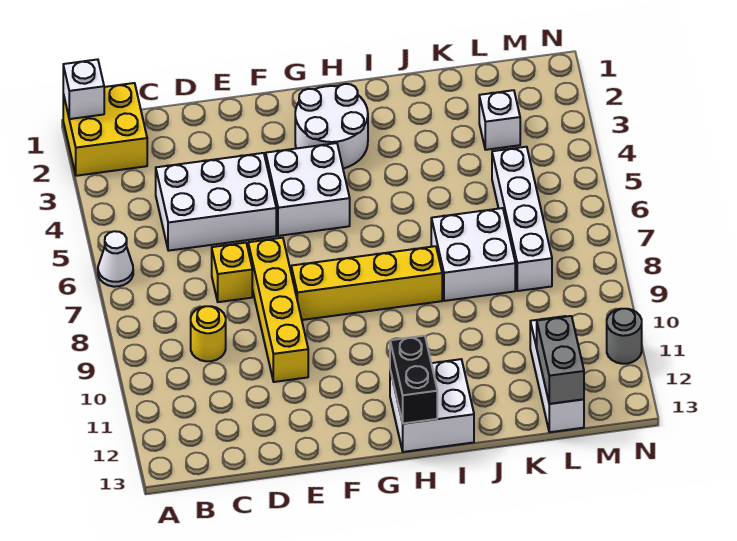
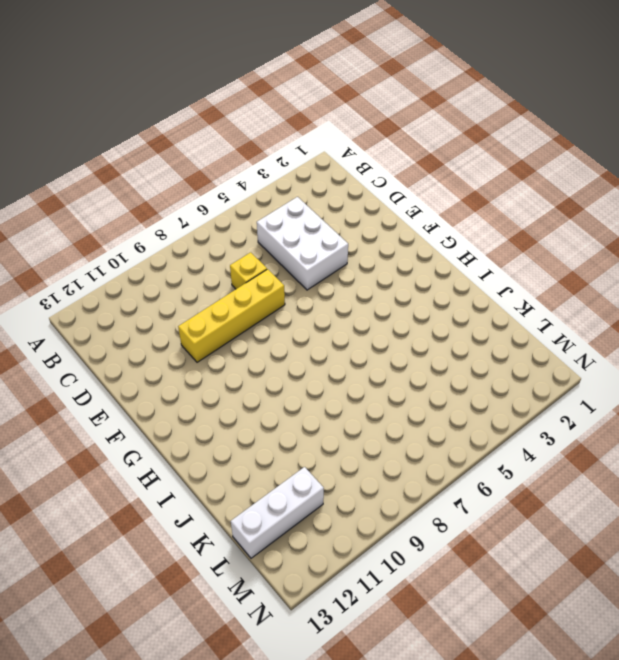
none -> yellow brick A1:B2 level 1
none -> white cone A6 level 1
none -> yellow round brick C9 level 1

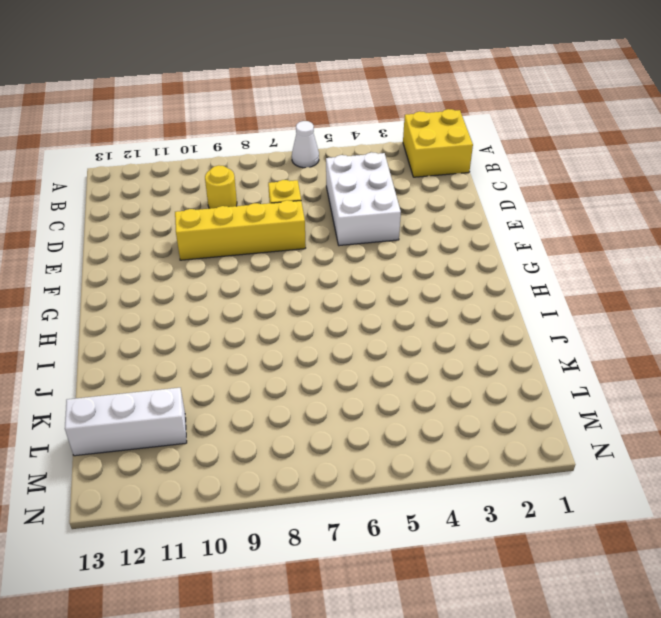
none -> white brick F4:G5 level 1
none -> yellow brick F8:I8 level 1
none -> white round brick G2:H3 level 1

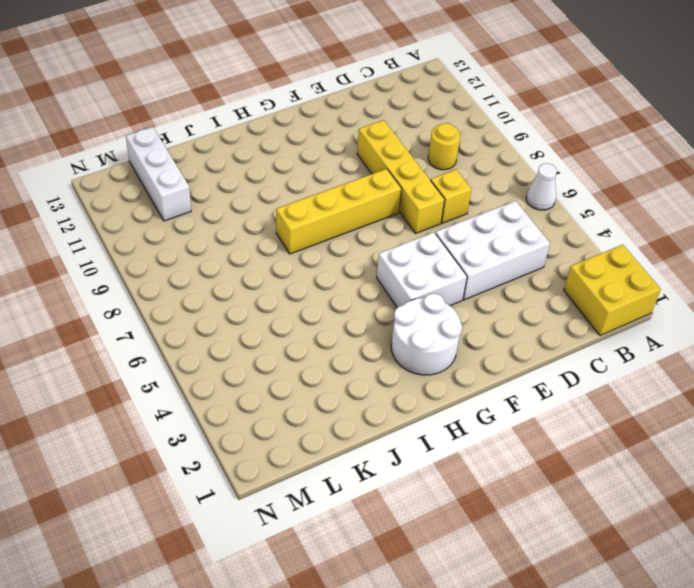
none -> white brick H12:I13 level 1
none -> white brick J7:K8 level 1
none -> white brick L3 level 1

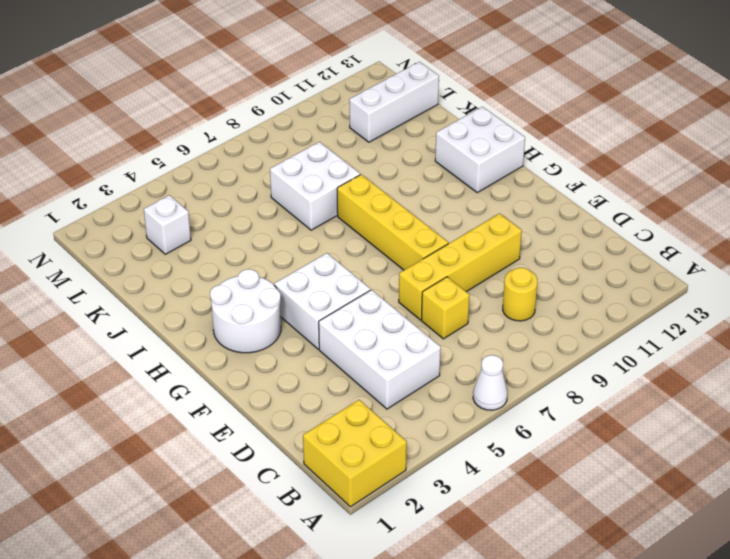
none -> white brick L5:L8 level 1
none -> grey round brick N11 level 1
none -> white brick A1 level 2

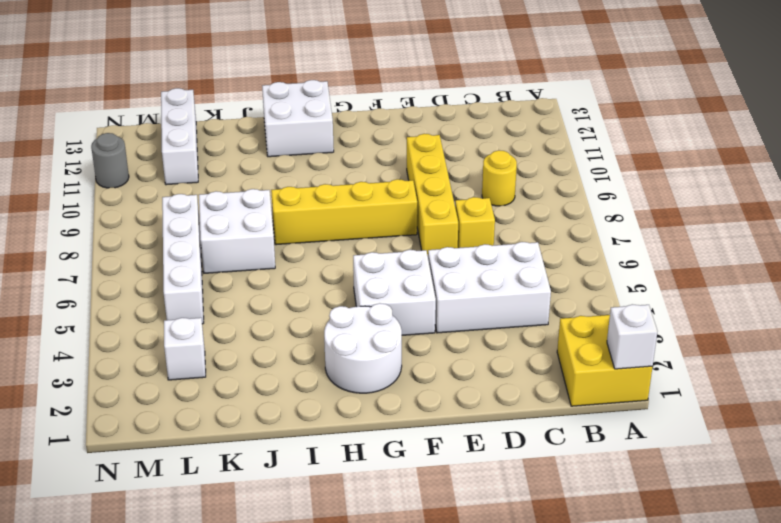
none -> white cone A6 level 1
none -> black brick H12:H13 level 2
none -> grey brick L12:L13 level 2

